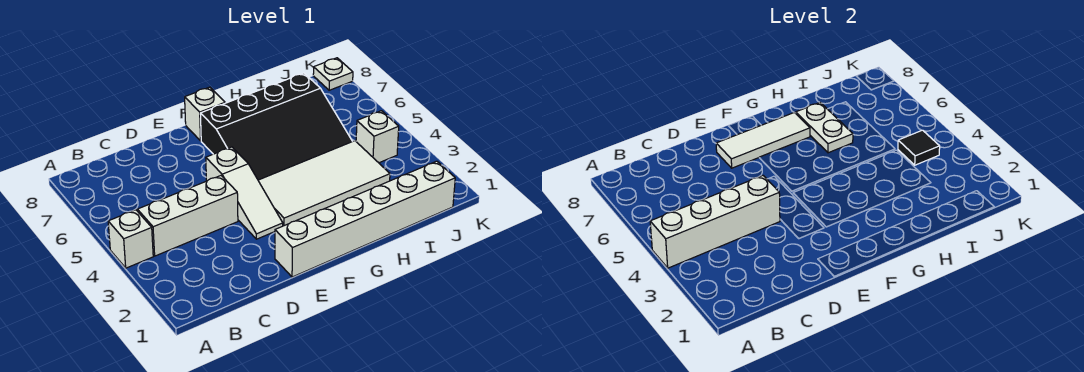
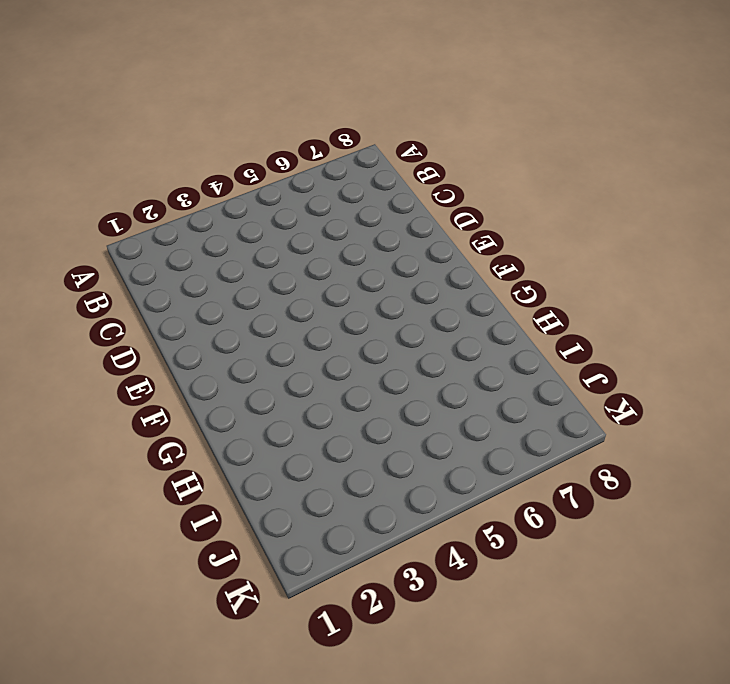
none -> white brick A4 level 1
none -> white brick B4:D4 level 1
none -> white brick E1:J1 level 1

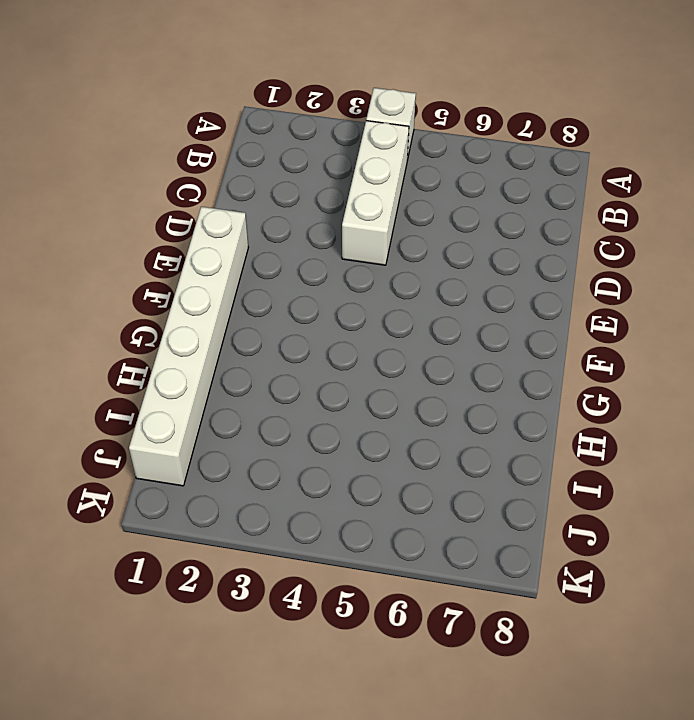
none -> white slope E3:E5 level 1 top 5
none -> white tile F3:I4 level 1
none -> black slope F5:I7 level 1 top 7

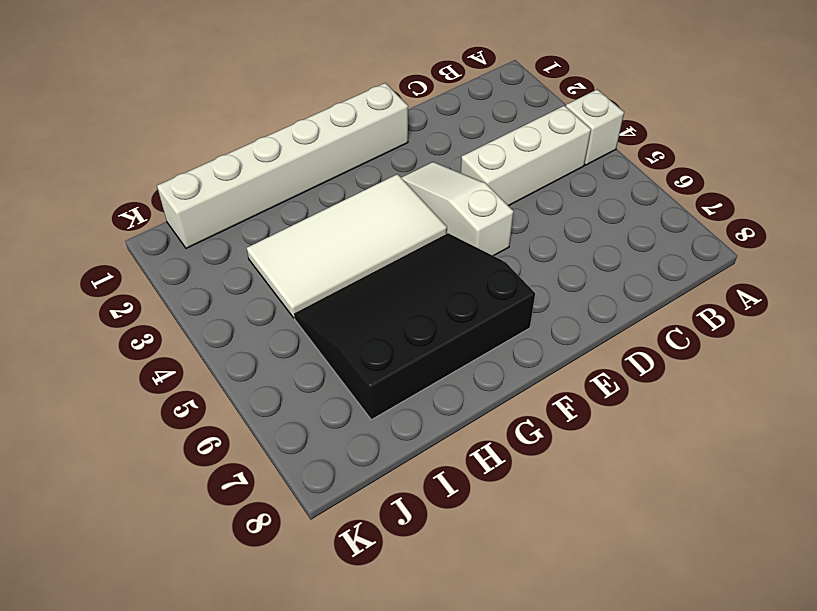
none -> white brick F8 level 1
none -> white brick J4 level 1
none -> white plate K8 level 1

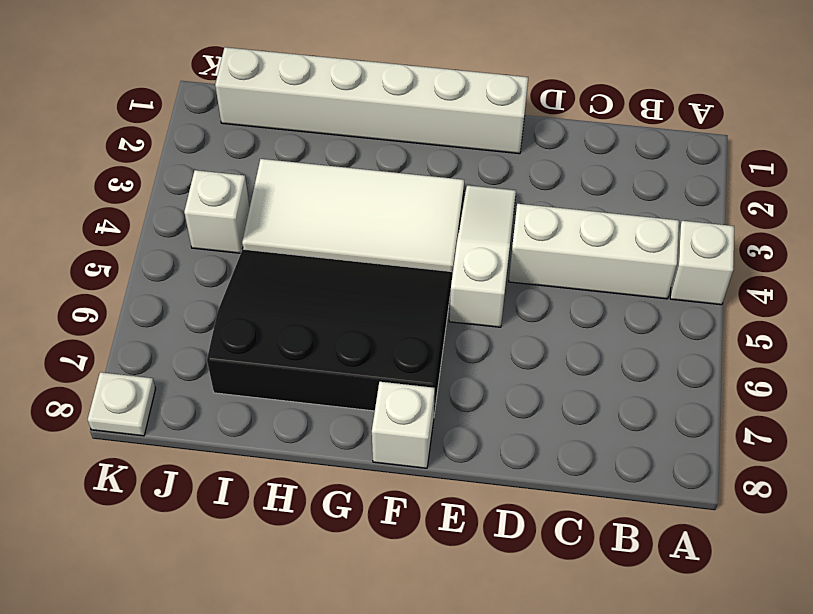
none -> white brick A4:D4 level 2
none -> white tile E7:G7 level 2
none -> white plate H6:H7 level 2

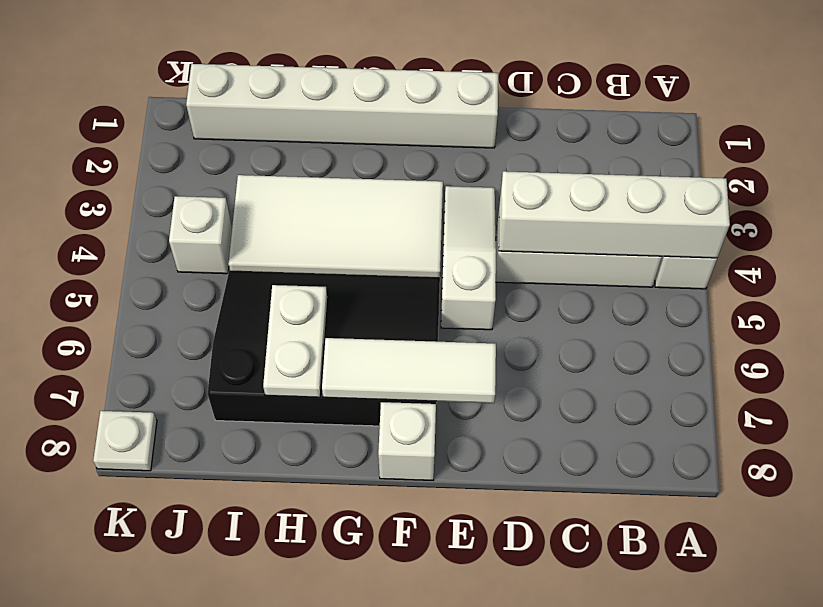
none -> black tile J4 level 2

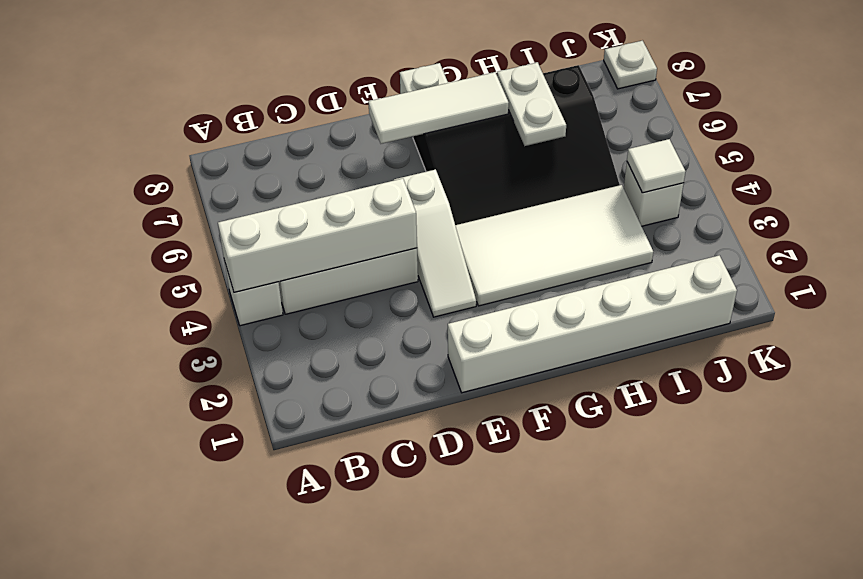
white tile J4 level 2 -> black tile J4 level 2

